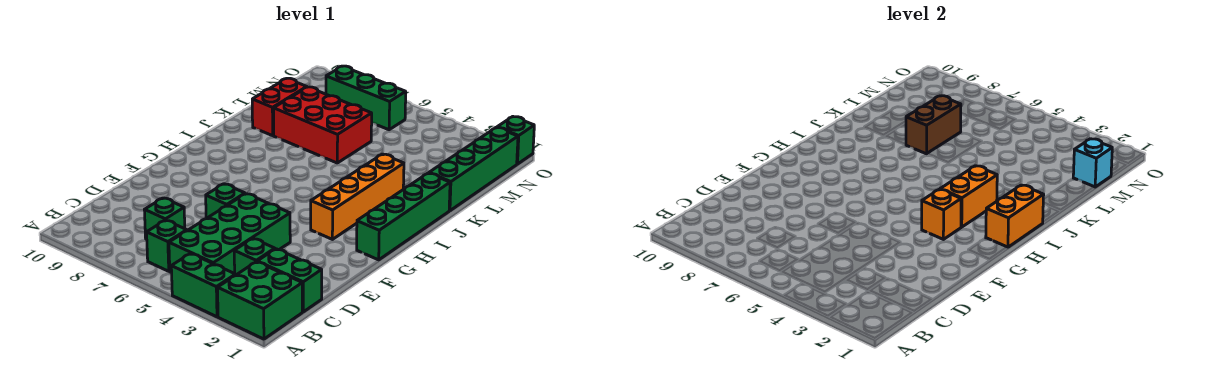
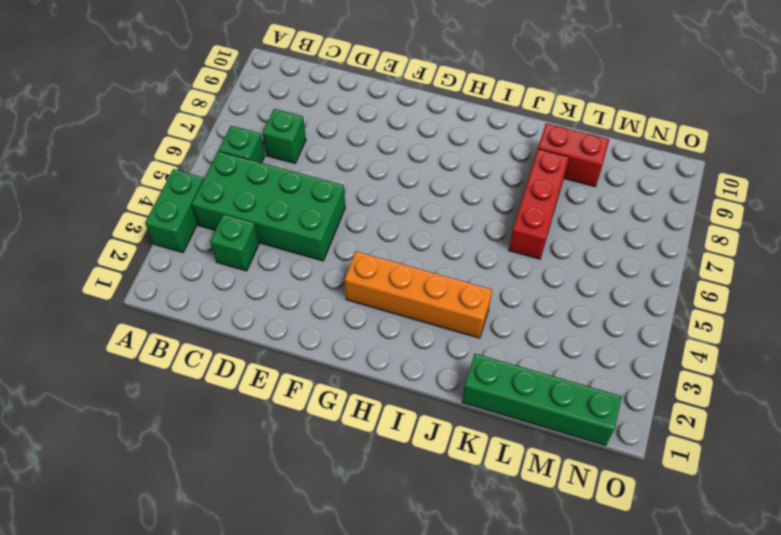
red brick K6:K8 level 1 -> red brick K6:L8 level 1
none -> green brick A1:B2 level 1
none -> green brick C1:C2 level 1
none -> green brick E6 level 1

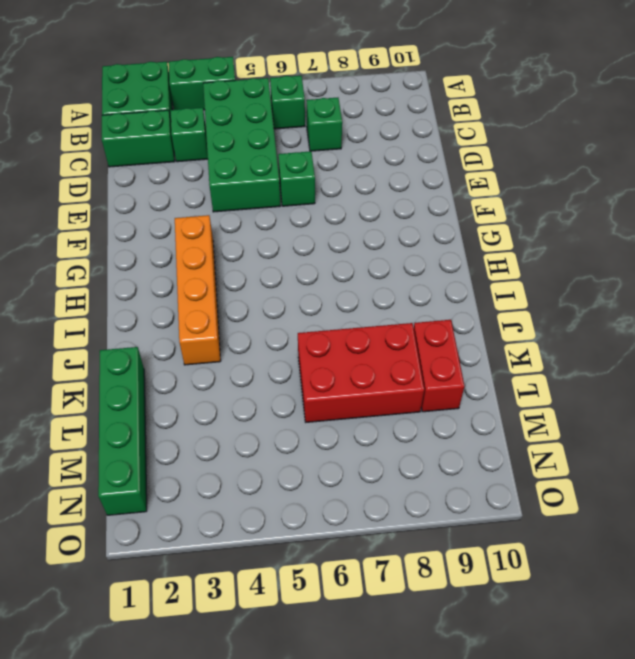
none -> green brick G1:J1 level 1
none -> green brick N6:N8 level 1
none -> green brick O1 level 1

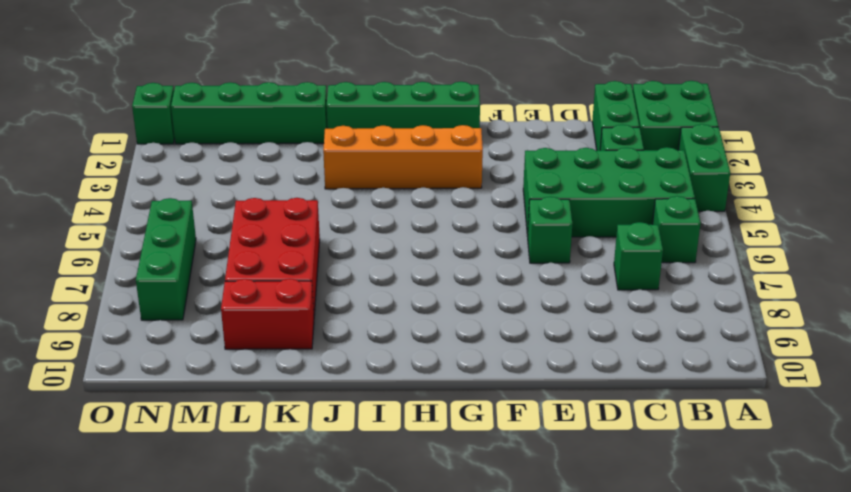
none -> orange brick G3 level 2
none -> orange brick H1:I1 level 2
none -> orange brick H3:I3 level 2

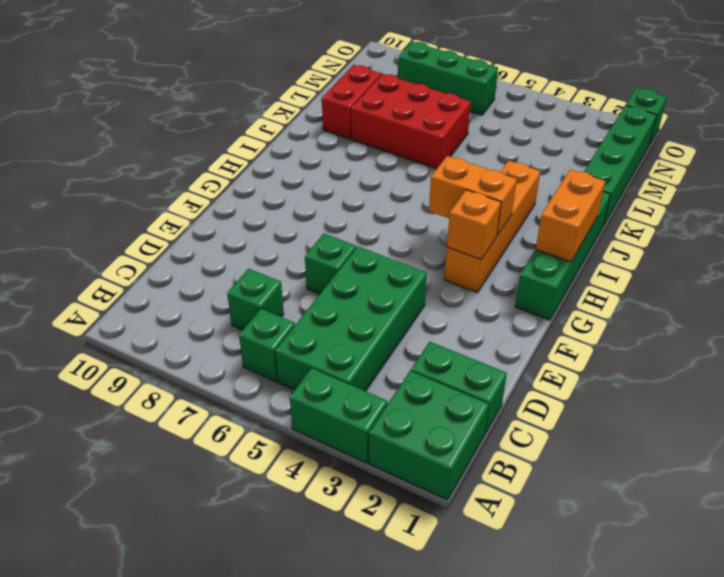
orange brick H3:H4 level 2 -> orange brick H3:I3 level 2
none -> green brick C3 level 1
none -> brown brick K7:L7 level 2
none -> cyan brick M1 level 2

